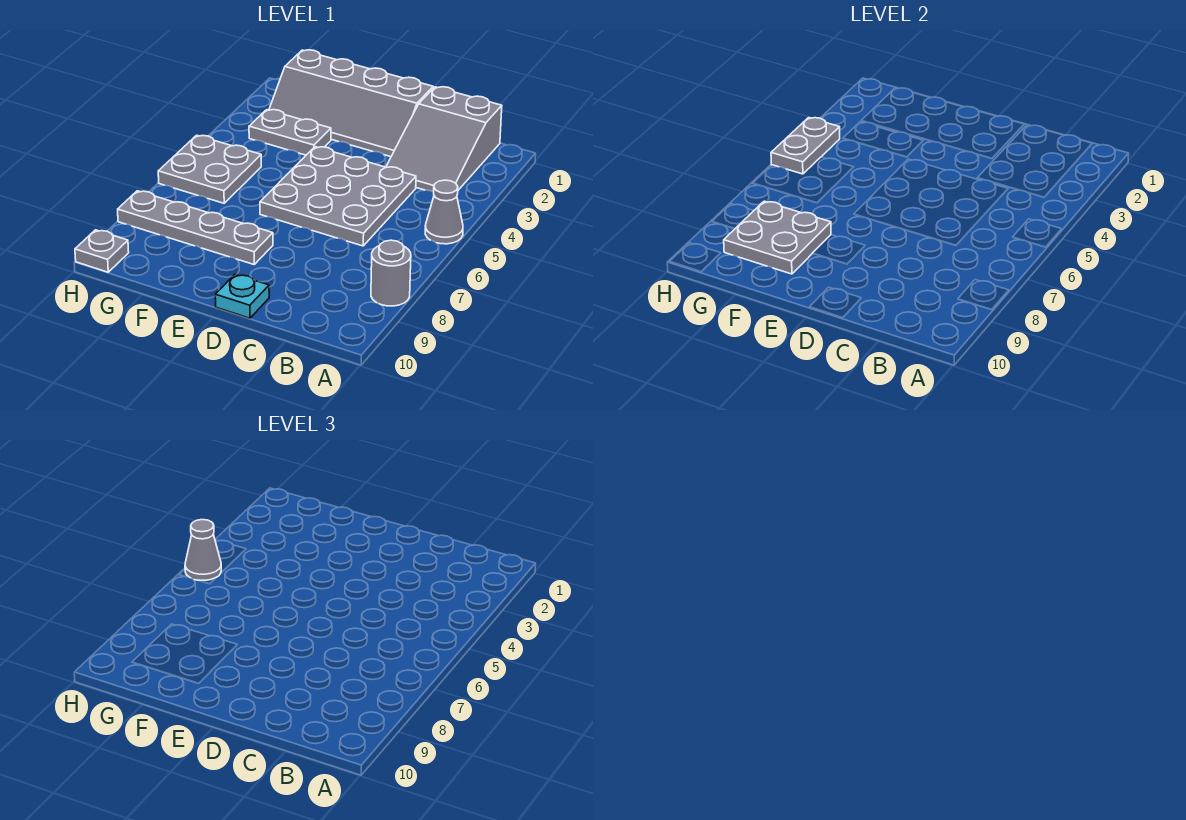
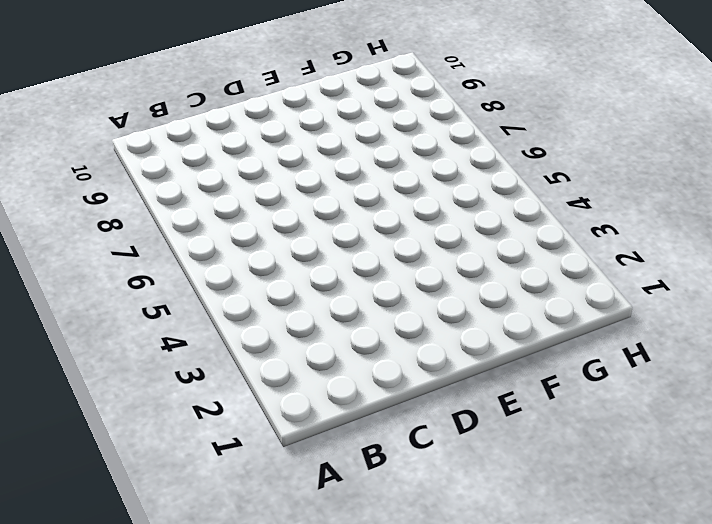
none -> grey cone A5 level 1
none -> grey round brick A8 level 1
none -> grey slope B1:C3 level 1 top 1

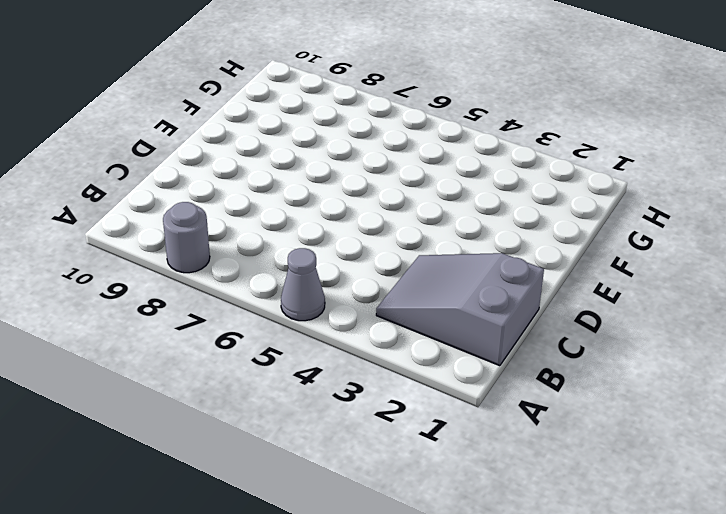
none -> grey plate C4:E6 level 1
none -> grey slope D1:G2 level 1 top 1
none -> cyan plate D10 level 1

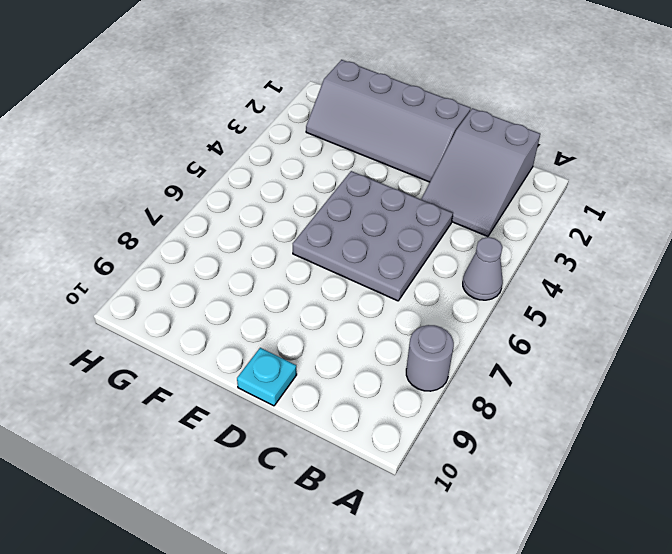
none -> grey plate E8:H8 level 1
none -> grey plate F3:G3 level 1
none -> grey plate G5:H6 level 1

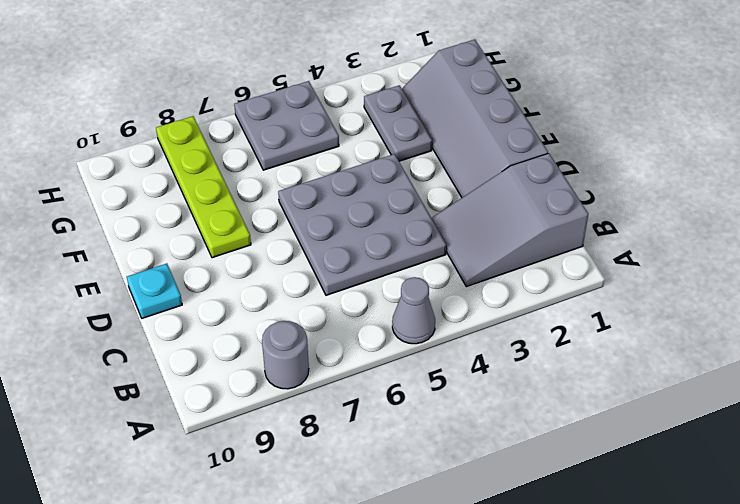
lime plate E8:H8 level 1 -> grey plate E8:H8 level 1
none -> grey plate H10 level 1
none -> grey plate F8:G9 level 2
none -> grey plate H4:H5 level 2

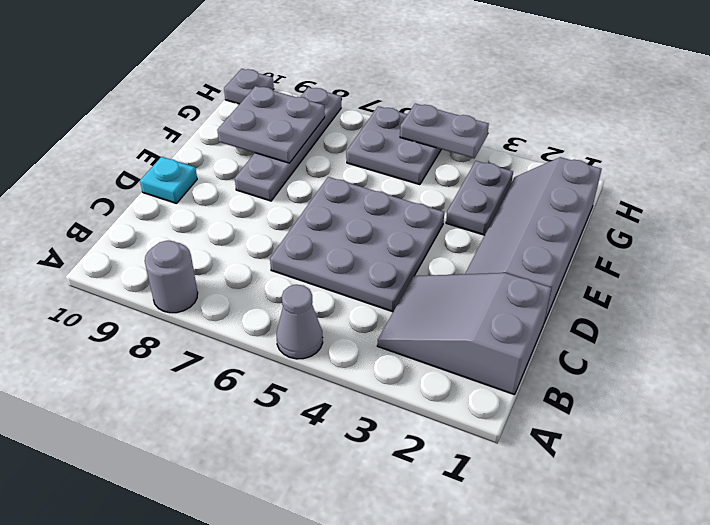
none -> grey cone H5 level 3

